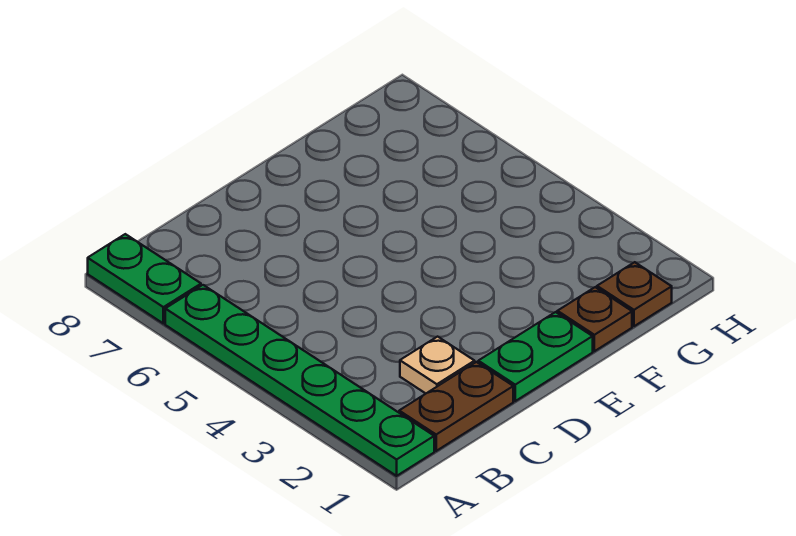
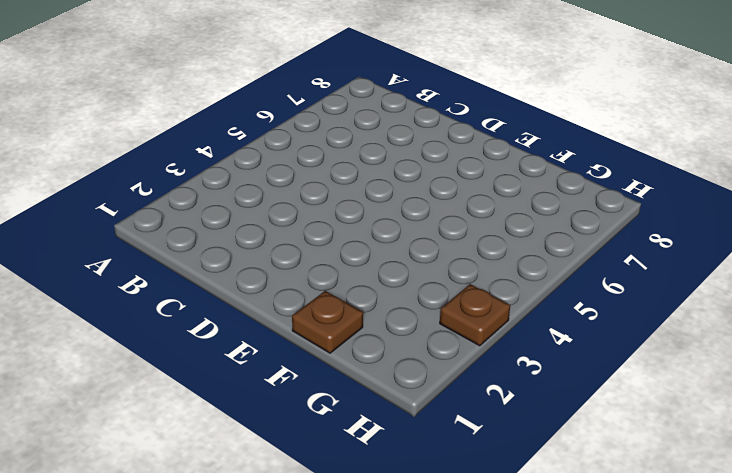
brown plate H3 level 1 -> brown plate G1 level 1
none -> green plate A1:A6 level 1
none -> green plate A7:A8 level 1

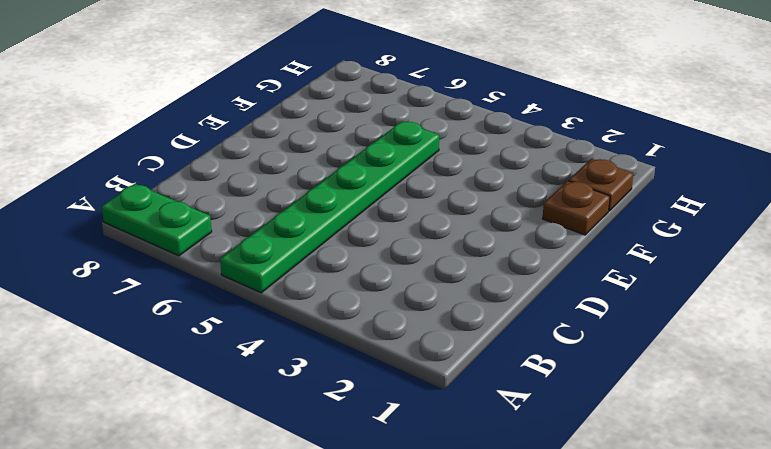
green plate A5:F5 level 1 -> green plate A1:A6 level 1
none -> brown plate B1:C1 level 1
none -> tan plate C2 level 1

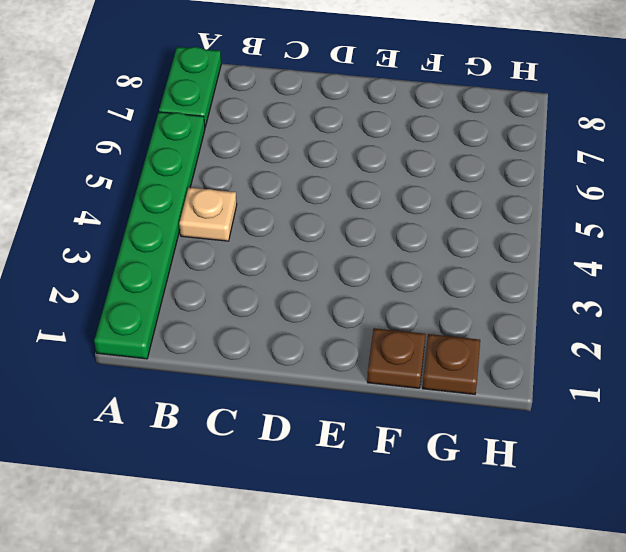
tan plate B4 level 1 -> tan plate C2 level 1
none -> brown plate B1:C1 level 1
none -> green plate D1:E1 level 1

